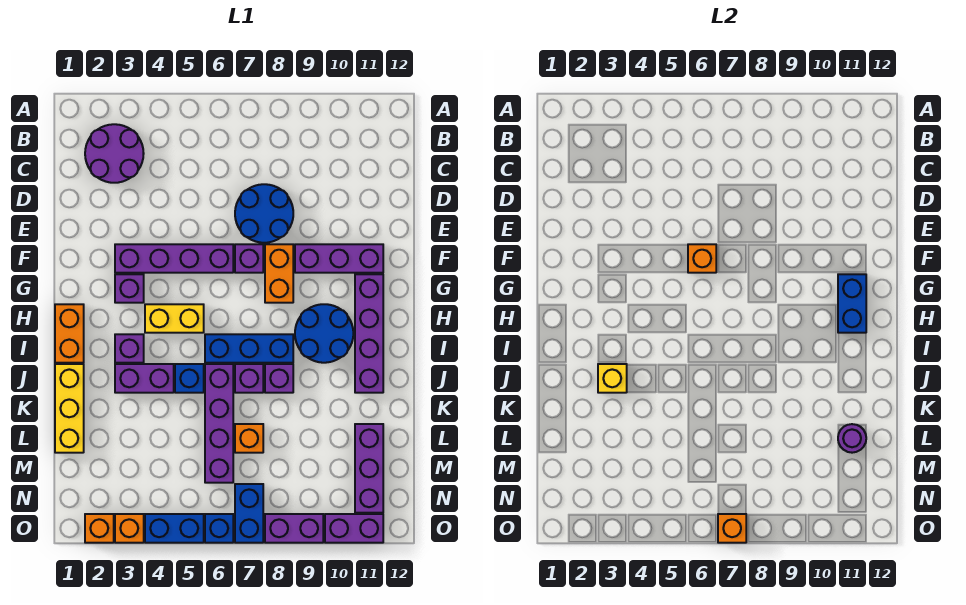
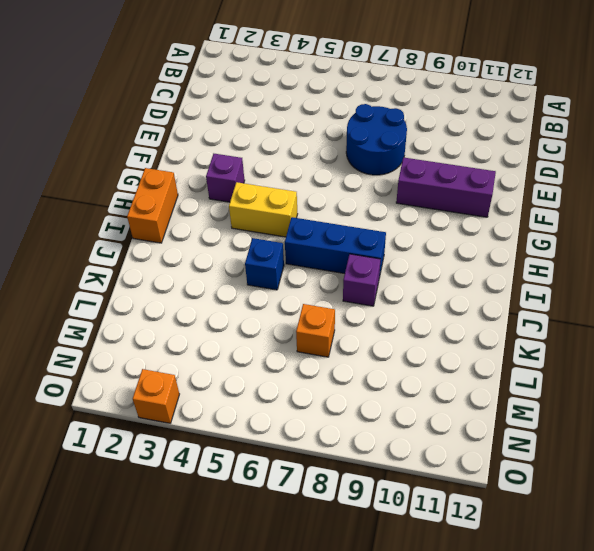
none -> purple round brick B2:C3 level 1
none -> purple brick F3:F6 level 1
none -> purple brick F7 level 1
none -> orange brick F8:G8 level 1

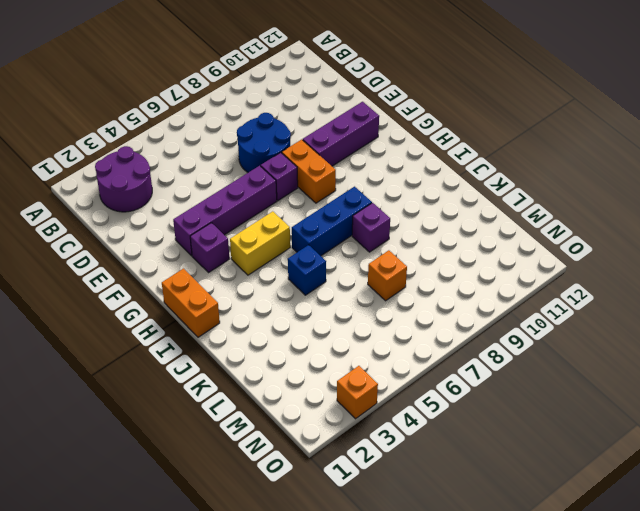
none -> purple brick G11:J11 level 1
none -> blue round brick H9:I10 level 1
none -> purple brick I3 level 1
none -> yellow brick J1:L1 level 1

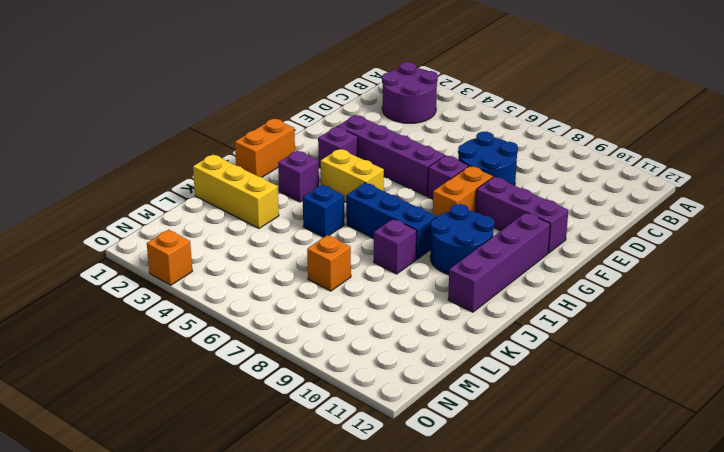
yellow brick K1:K3 level 1 -> yellow brick J1:L1 level 1
none -> purple brick J3:J4 level 1
none -> purple brick J6:M6 level 1
none -> purple brick J7 level 1
none -> purple brick L11:N11 level 1

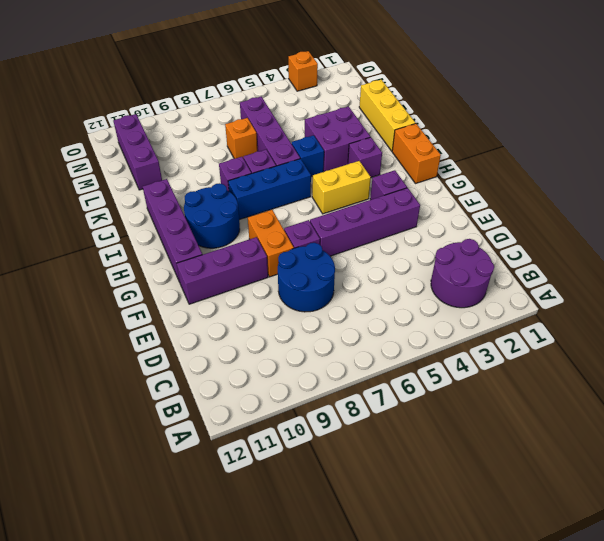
purple brick J3:K4 level 1 -> purple brick J3:J4 level 1
none -> blue brick N7:O7 level 1
none -> orange brick O2 level 1
none -> blue brick O4:O5 level 1
none -> blue brick O6 level 1

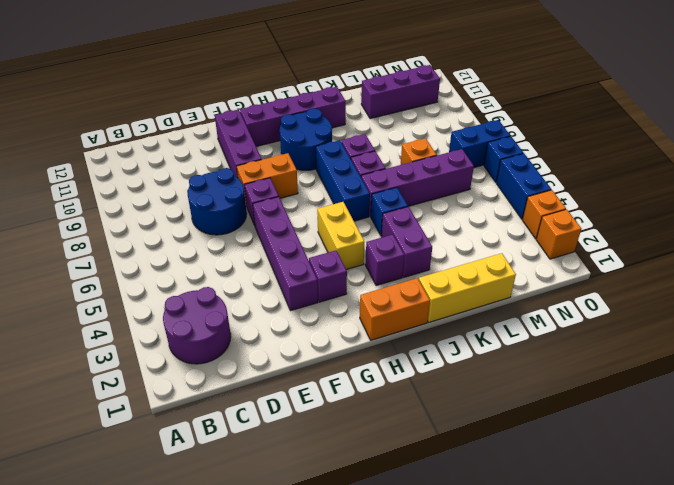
none -> purple brick O8:O9 level 1
none -> purple brick O10:O11 level 1
none -> orange brick F6 level 2
none -> blue brick G11:H11 level 2

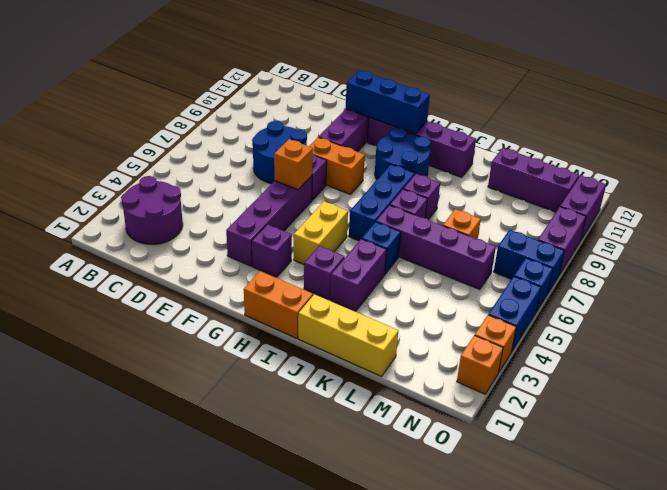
blue brick F11:H11 level 2 -> blue brick G11:H11 level 2
none -> yellow brick J3 level 2
none -> purple round brick L11 level 2
none -> orange brick O7 level 2

